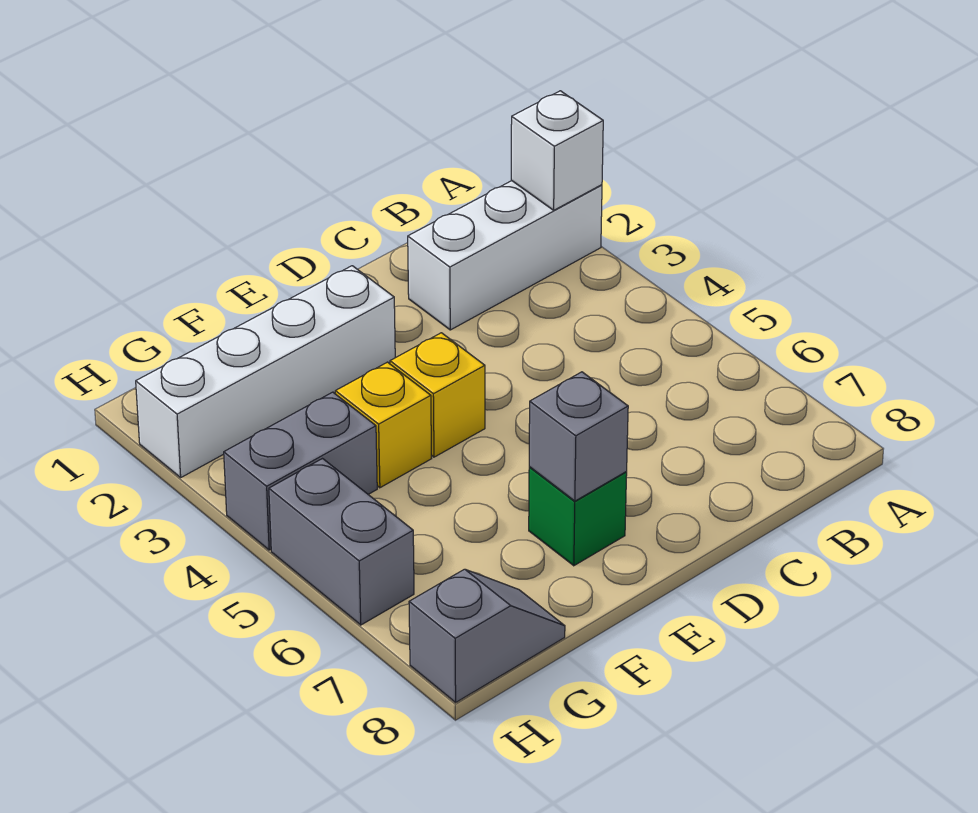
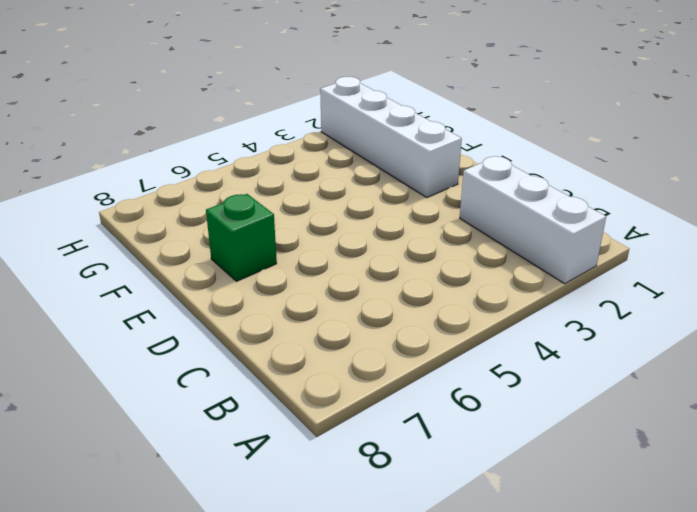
none -> yellow brick E4 level 1
none -> yellow brick F4 level 1

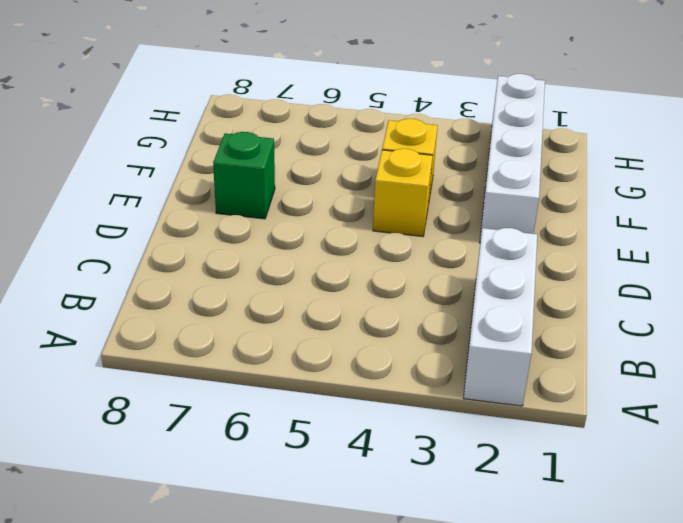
none -> grey brick G4:H4 level 1
none -> grey slope G8:H8 level 1 top H

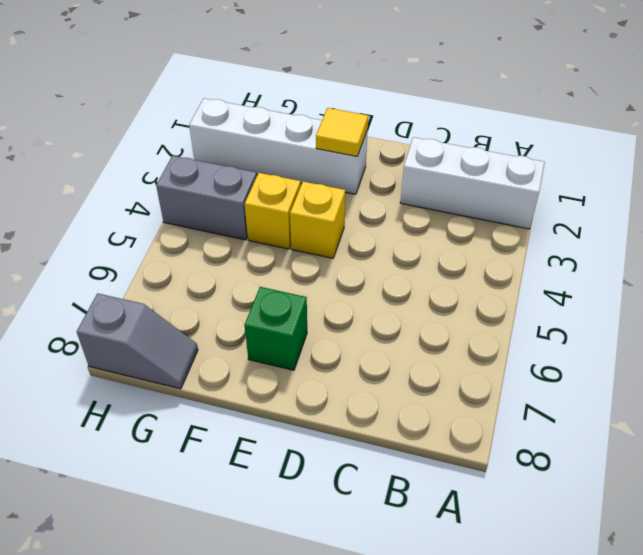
yellow tile E2 level 2 -> none
none -> grey brick H5:H6 level 1
none -> white brick A2 level 2

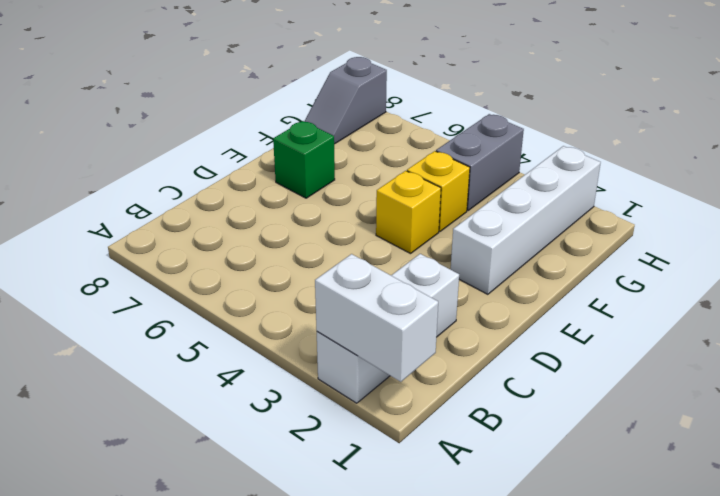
white brick A1:A2 level 2 -> white brick A2 level 2
none -> grey brick H5:H6 level 1
none -> grey brick E7 level 2

